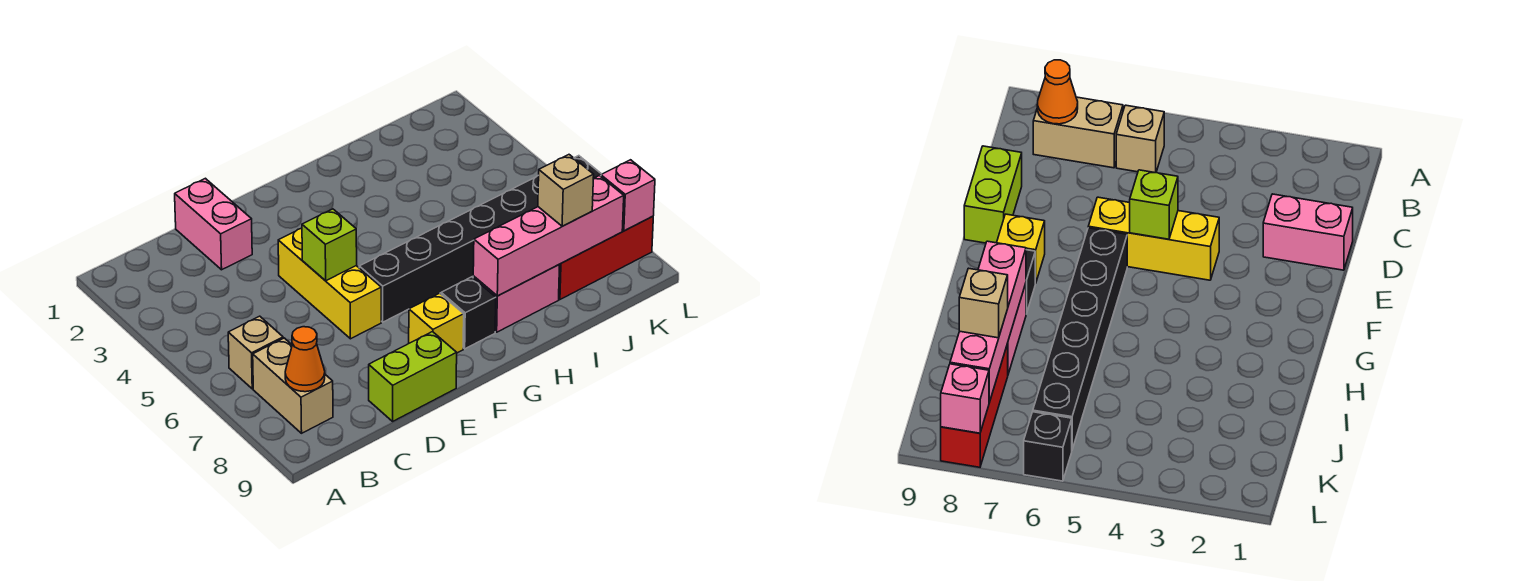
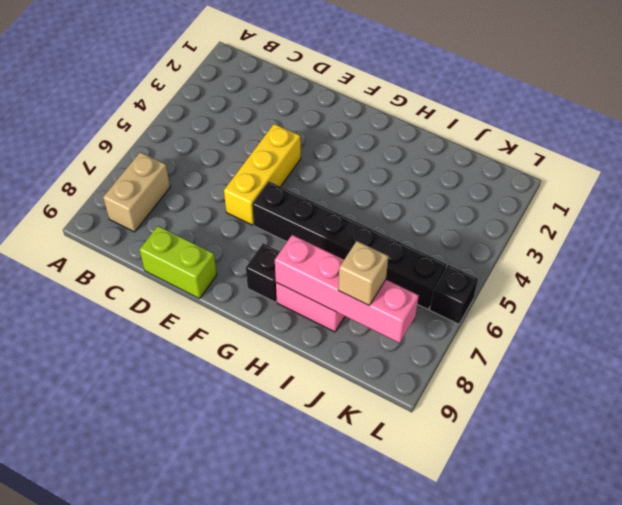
none -> tan brick B6 level 1
none -> pink brick D1:D2 level 1
none -> yellow brick F8 level 1

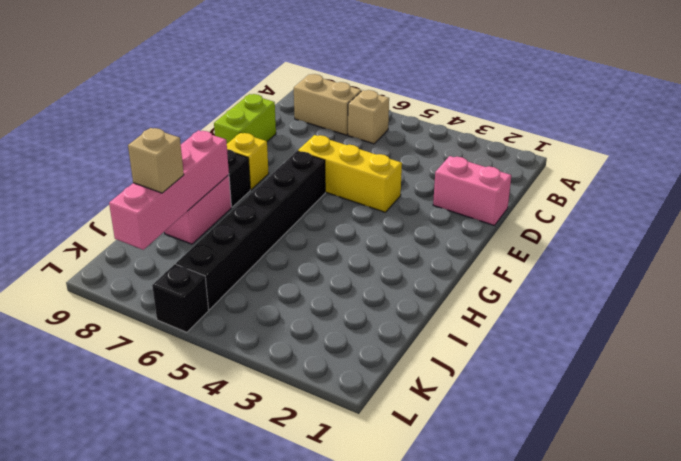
none -> red brick J8:L8 level 1
none -> orange cone B8 level 2
none -> lime brick E5 level 2

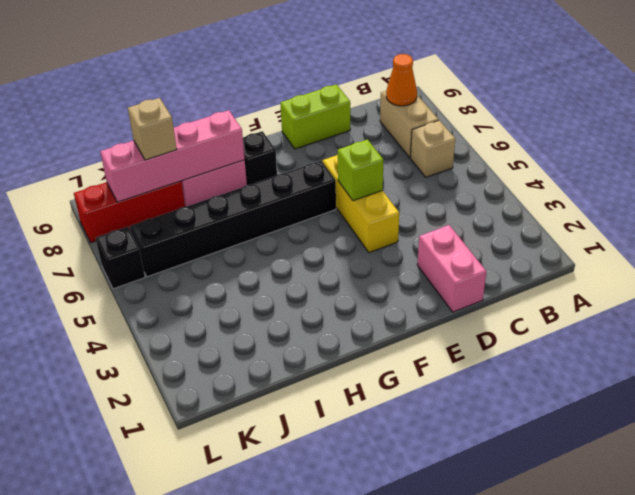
none -> yellow brick F8 level 1
none -> pink brick L8 level 2

